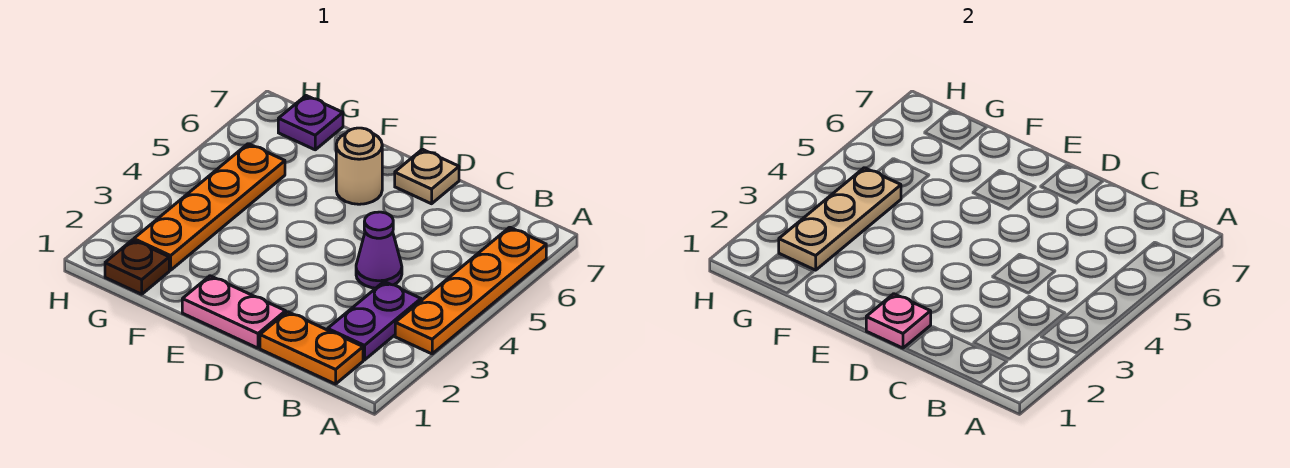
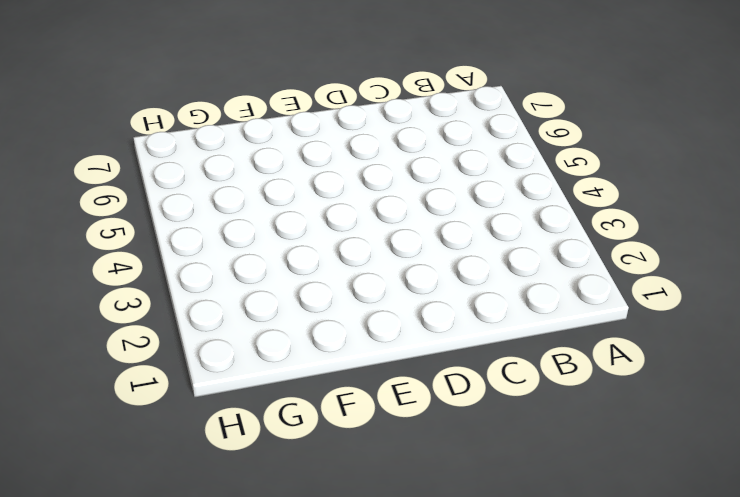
none -> orange plate A3:A6 level 1
none -> orange plate B1:C1 level 1
none -> purple plate B2:B3 level 1

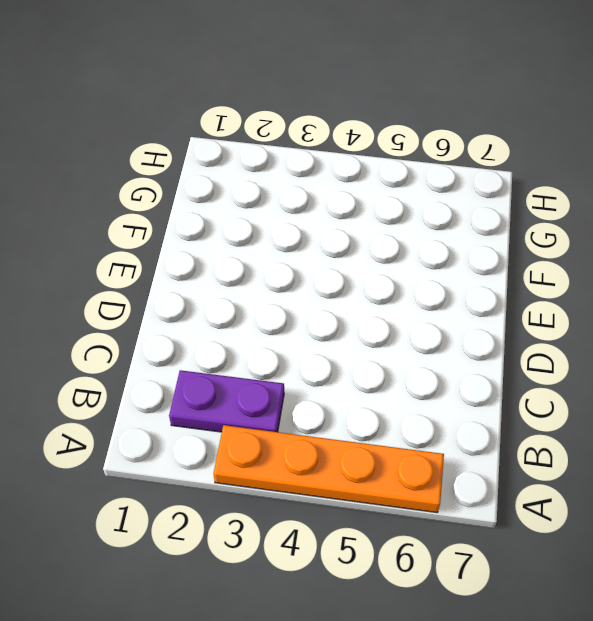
none -> orange plate B1:C1 level 1
none -> purple cone C4 level 1
none -> pink plate D1:E1 level 1

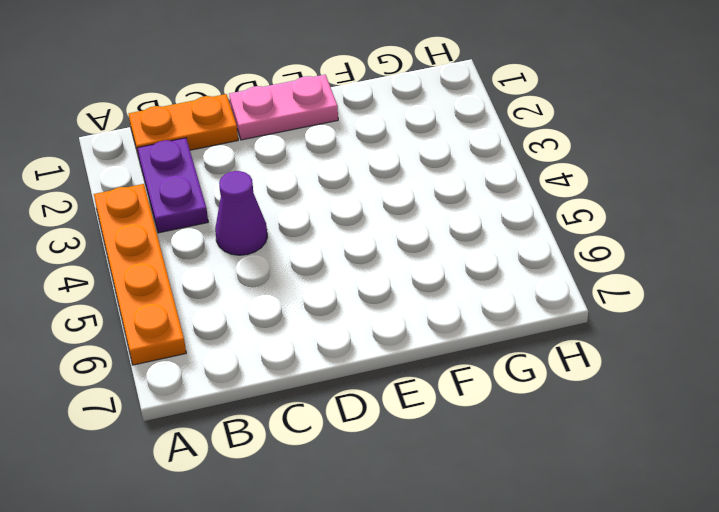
none -> tan plate D7 level 1
none -> tan round brick E6 level 1
none -> brown plate G1 level 1

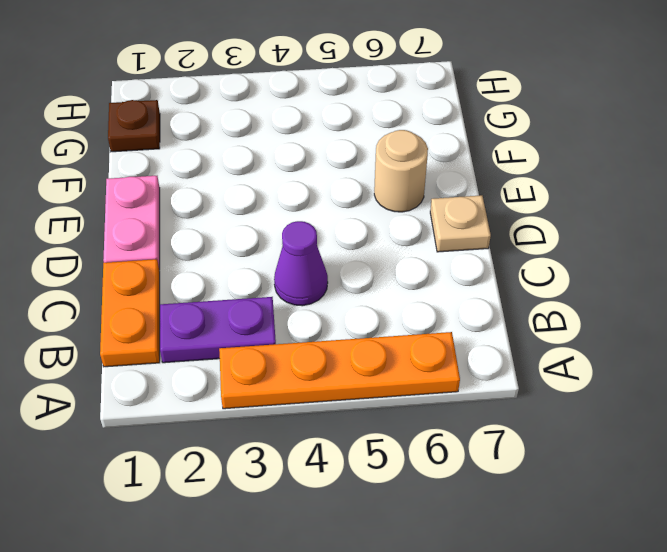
none -> orange plate G2:G5 level 1
none -> purple plate G7 level 1
none -> pink plate D1 level 2

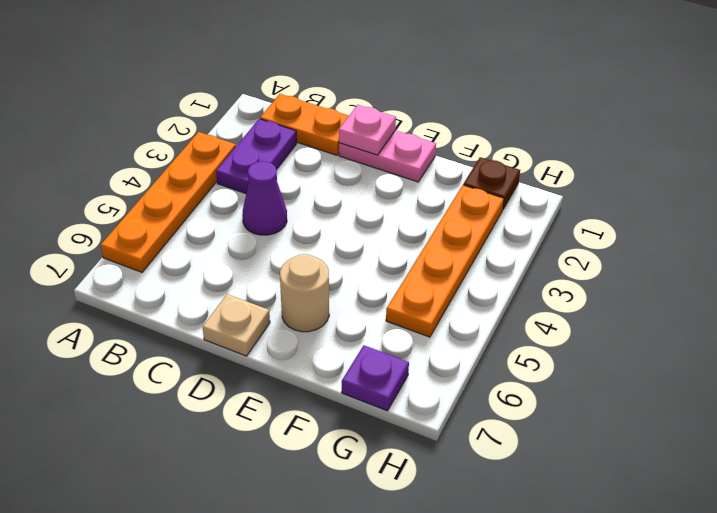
none -> tan plate G2:G4 level 2

